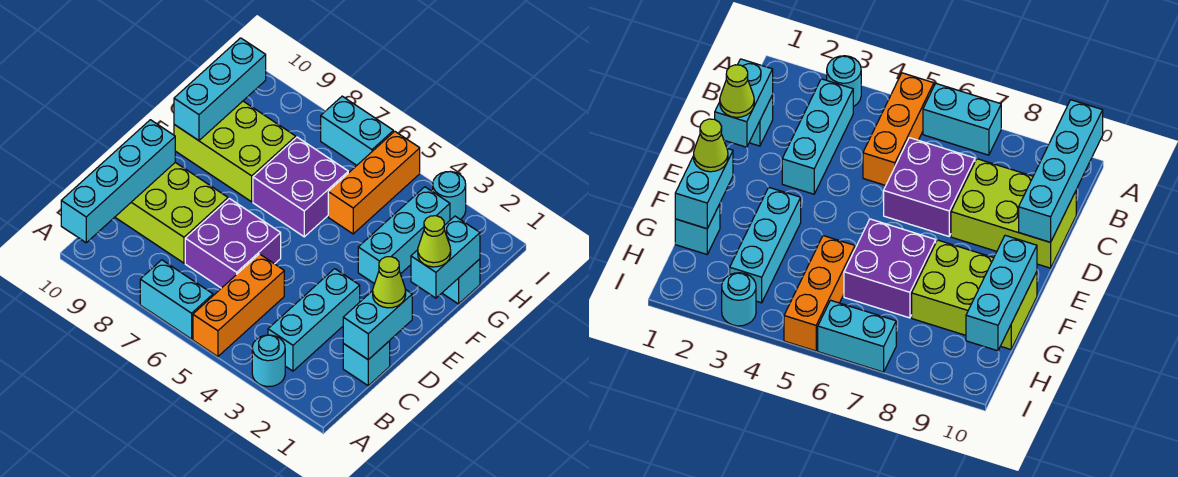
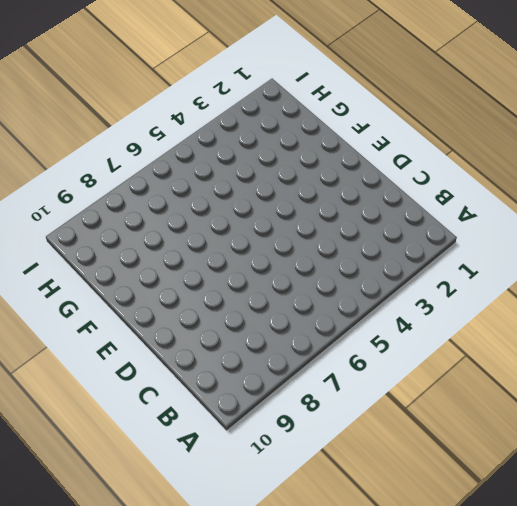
none -> cyan round brick A3 level 1
none -> orange brick A5:C5 level 1
none -> cyan brick A6:A7 level 1

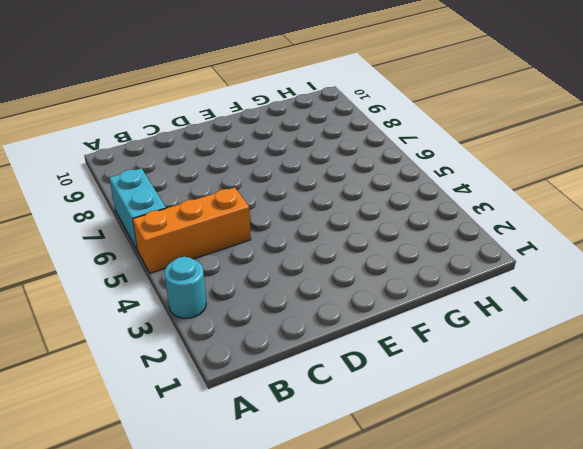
none -> cyan brick B3:D3 level 1
none -> cyan brick C1 level 1
none -> purple brick C6:D7 level 1

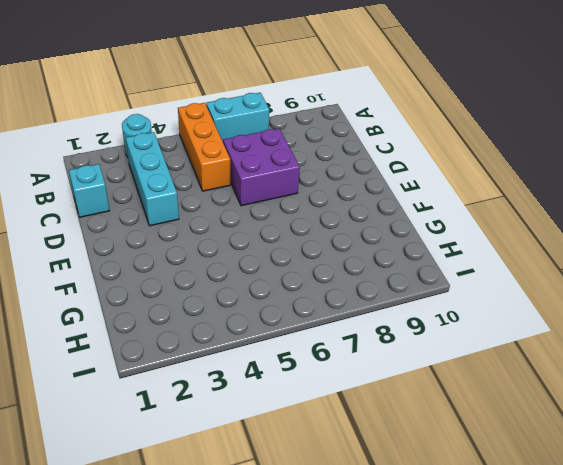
none -> lime brick C8:D10 level 1
none -> cyan brick F3:H3 level 1
none -> purple brick F6:G7 level 1

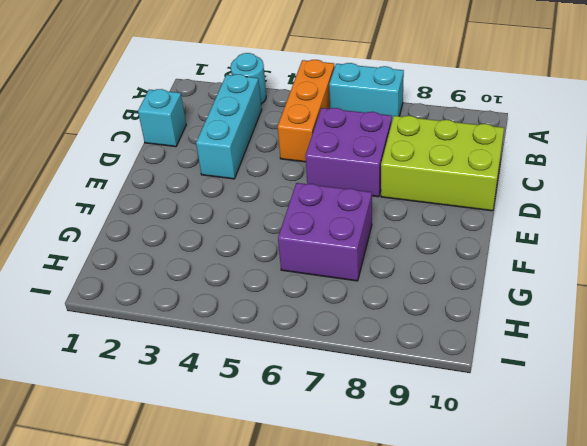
none -> cyan brick F3:H3 level 1
none -> lime brick F8:G10 level 1
none -> cyan brick G1 level 1

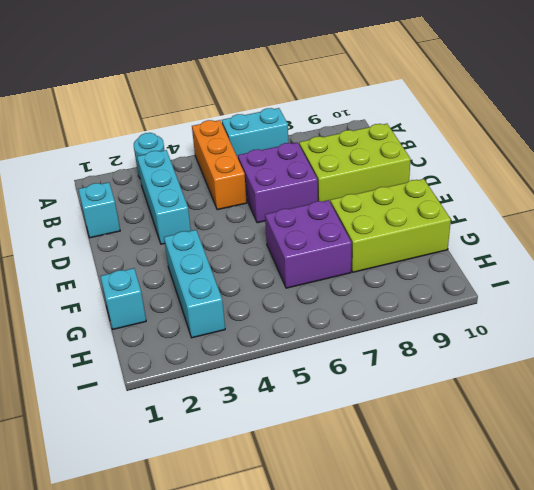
none -> orange brick G5:I5 level 1
none -> cyan round brick I3 level 1
none -> cyan brick I6:I7 level 1

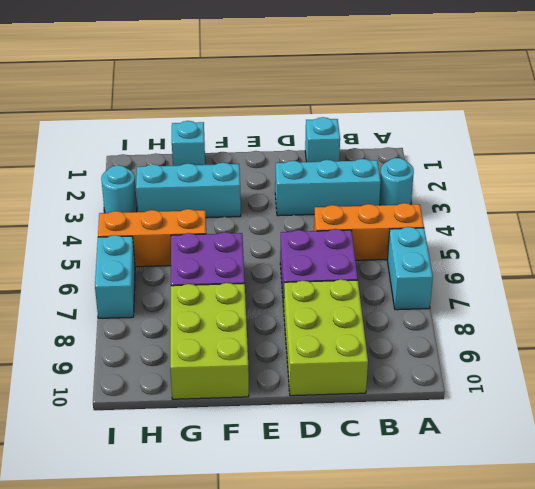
none -> cyan brick A10:D10 level 2
none -> cyan brick C1:D1 level 2
none -> cyan brick F1:G1 level 2

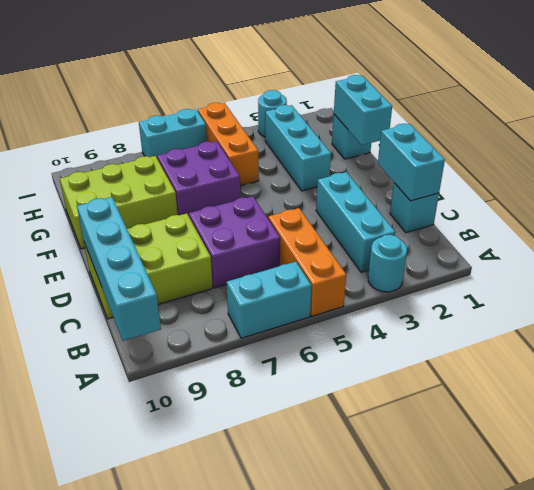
none -> cyan brick F10:H10 level 2
none -> lime cone D1 level 3
none -> lime cone F1 level 3

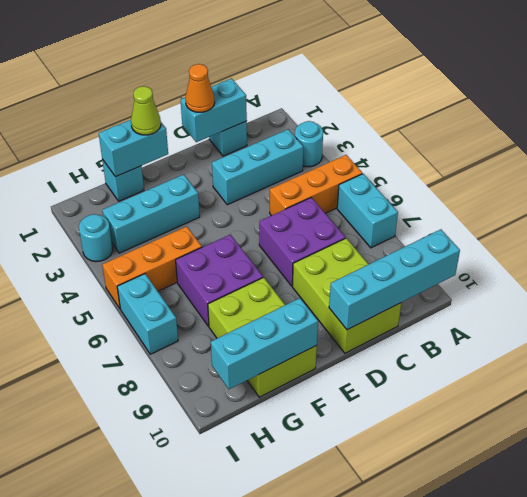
orange cone D1 level 3 -> lime cone D1 level 3

